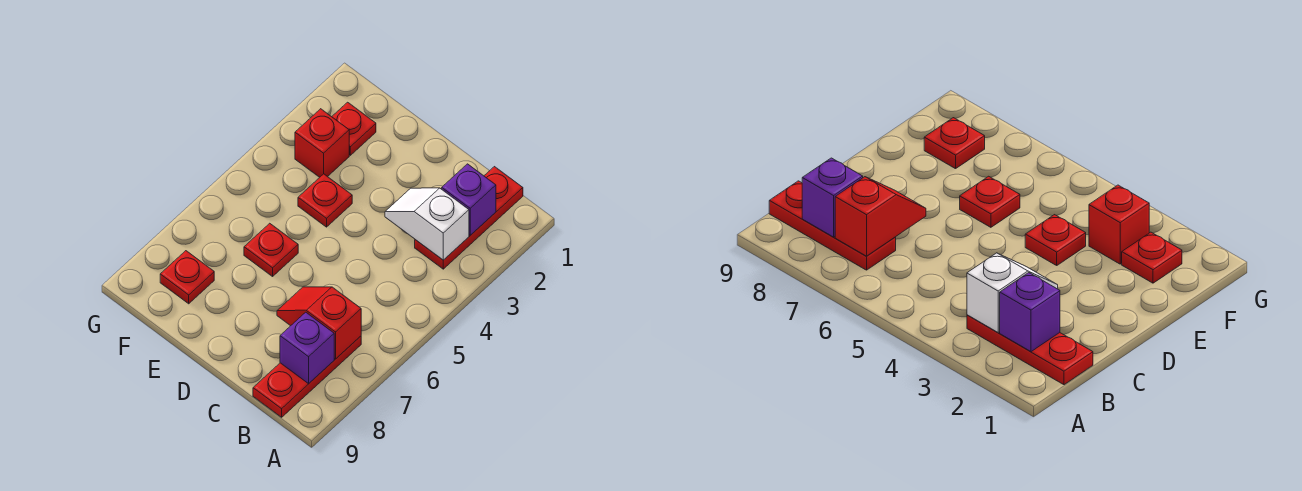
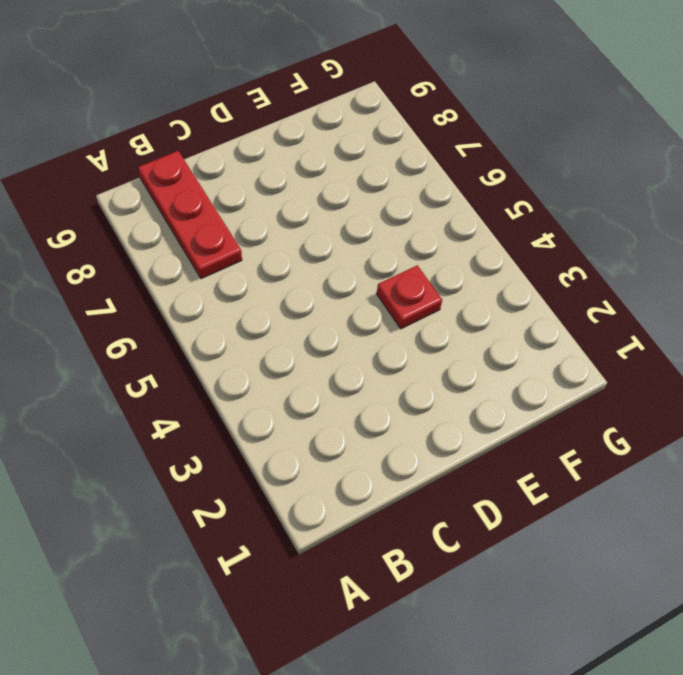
none -> red plate B1:B3 level 1
none -> red plate E6 level 1

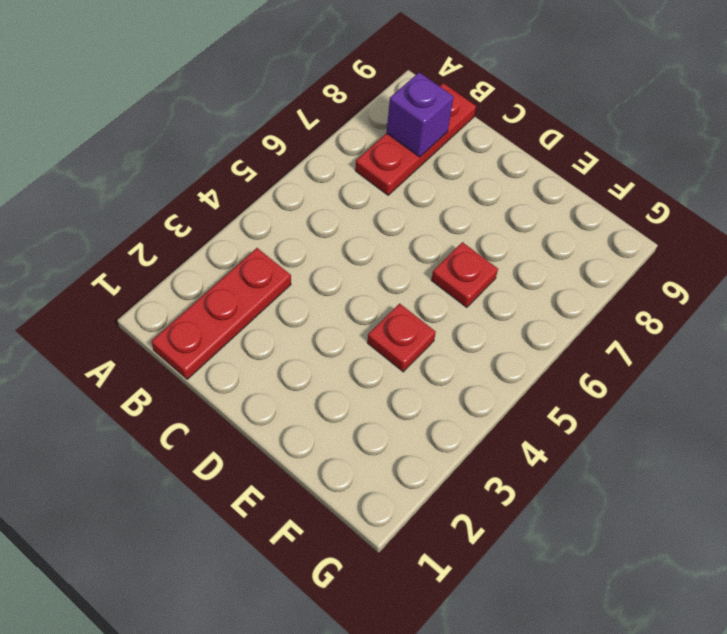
none -> red plate F2 level 1
none -> red brick F3 level 1

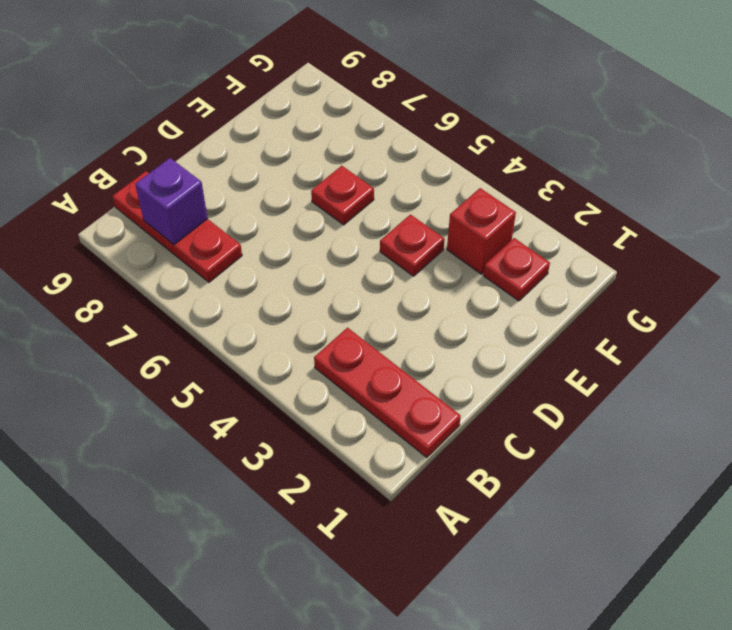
none -> red plate F8 level 1
none -> purple brick B2 level 2

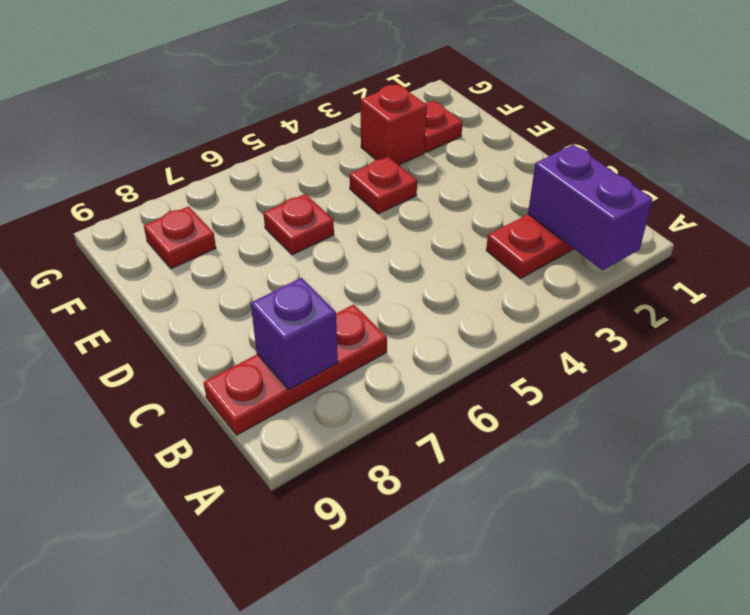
purple brick A2:B2 level 2 -> purple brick B2 level 2
none -> white slope B3:C3 level 2 top B
none -> red slope B7:C7 level 2 top B

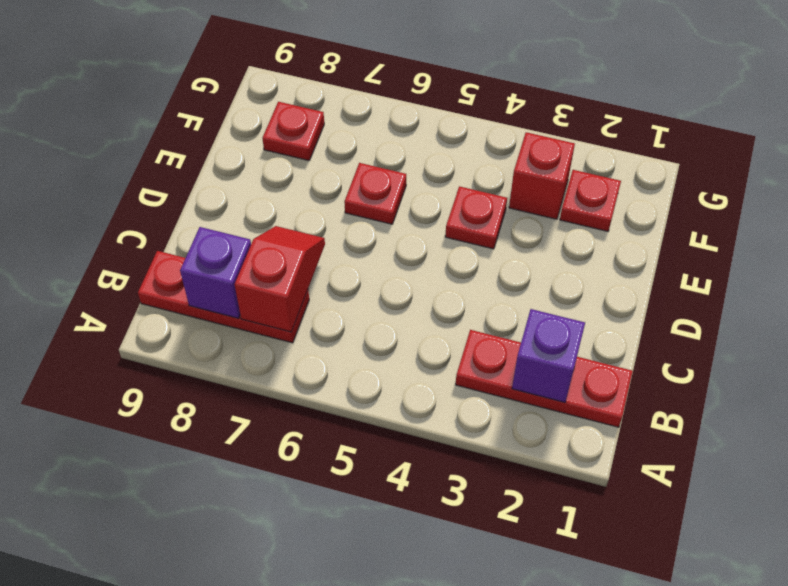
none -> white slope B3:C3 level 2 top B

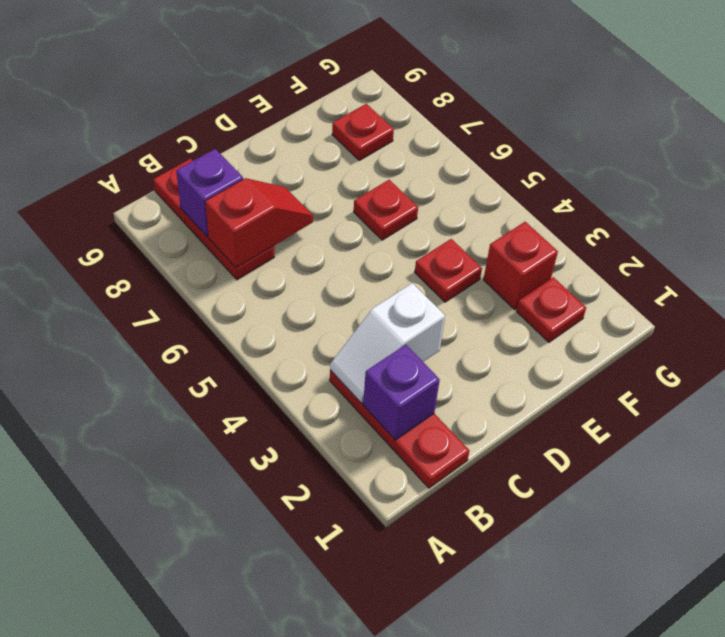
white slope B3:C3 level 2 top C -> white slope B3:C3 level 2 top B

